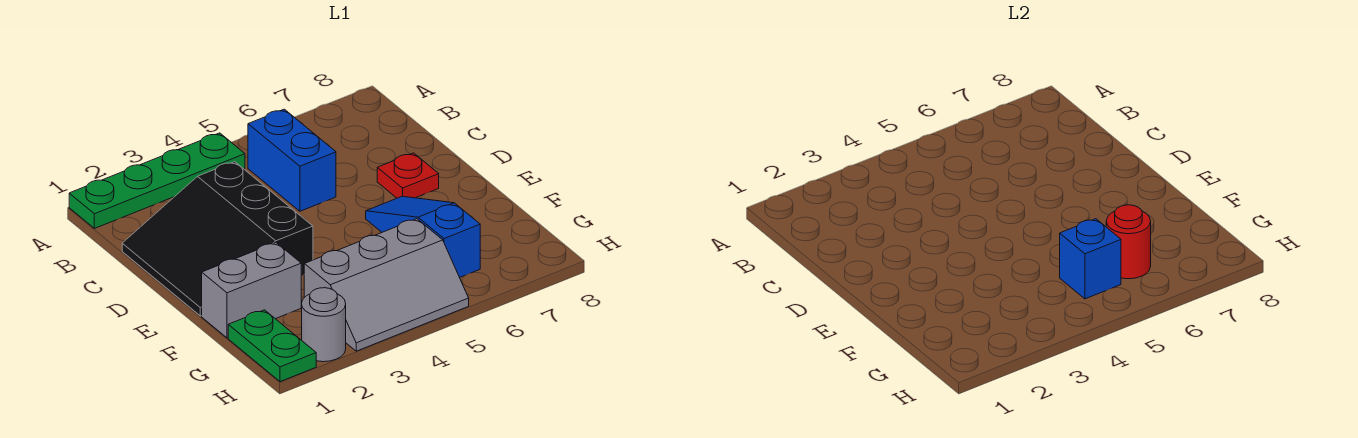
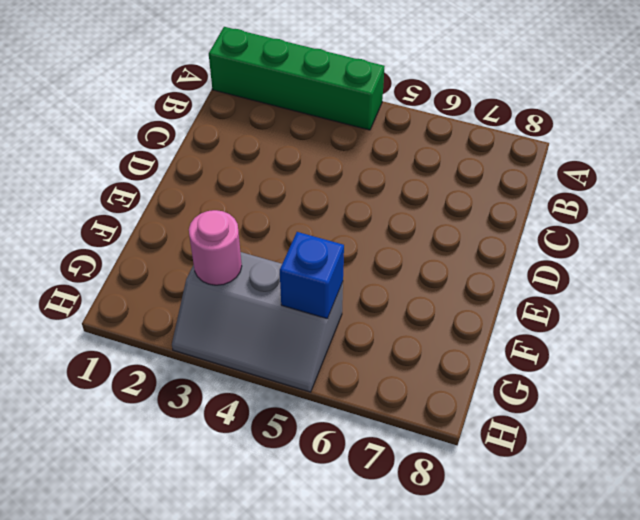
green brick A1:A4 level 1 -> green plate A1:A4 level 1
pink round brick G3 level 2 -> none
none -> blue brick B5:C5 level 1
none -> black slope C1:E3 level 1 top 3

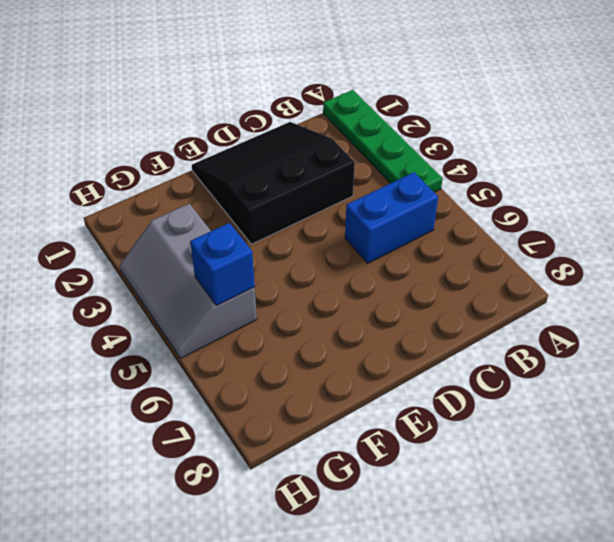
none -> red plate D7 level 1
none -> blue slope E6:G6 level 1 top G

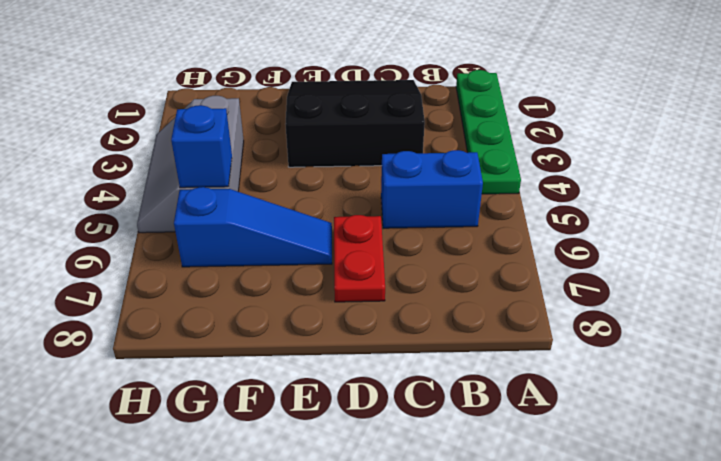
red plate D6:D7 level 1 -> red plate D7 level 1
none -> grey brick F1:F2 level 1
none -> green plate G1:H1 level 1

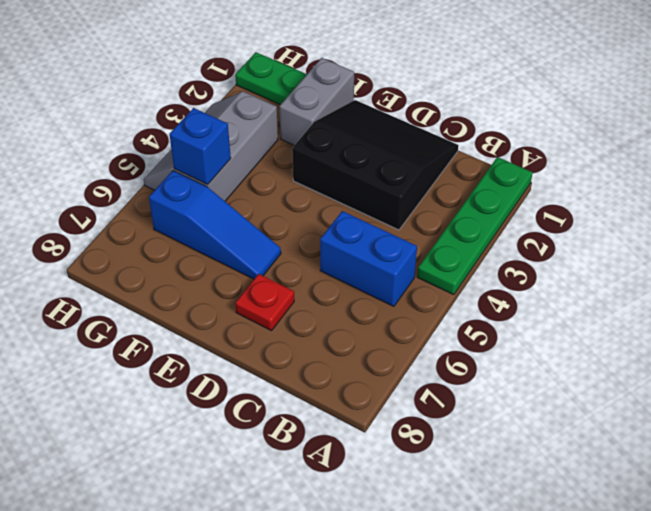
none -> grey round brick H2 level 1
none -> red round brick G6 level 2

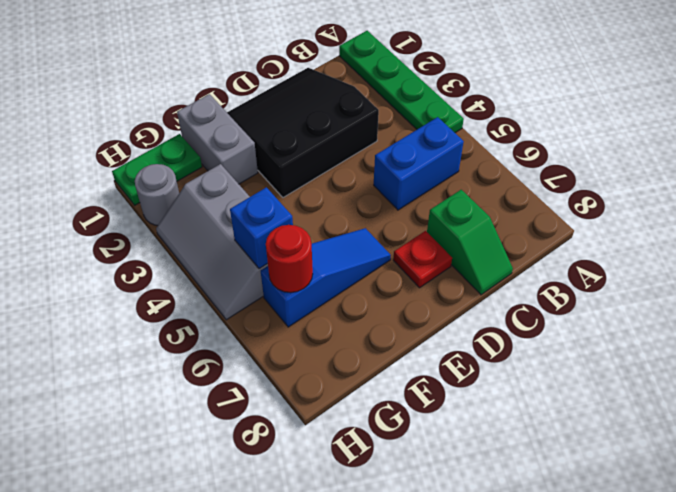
green slope C7:C8 level 1 top 7 -> none

